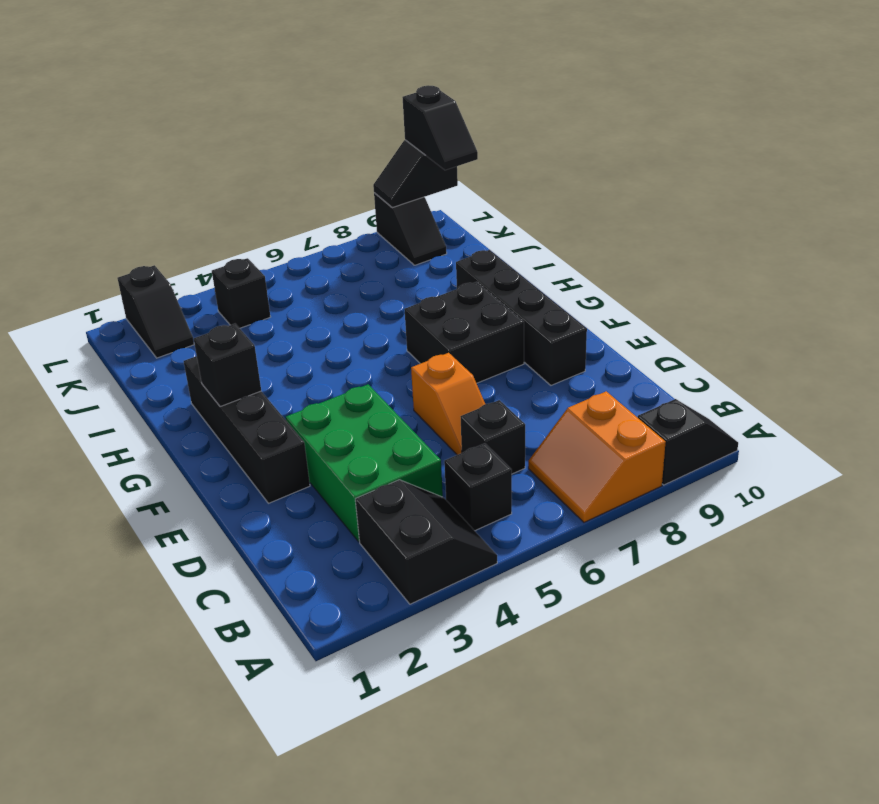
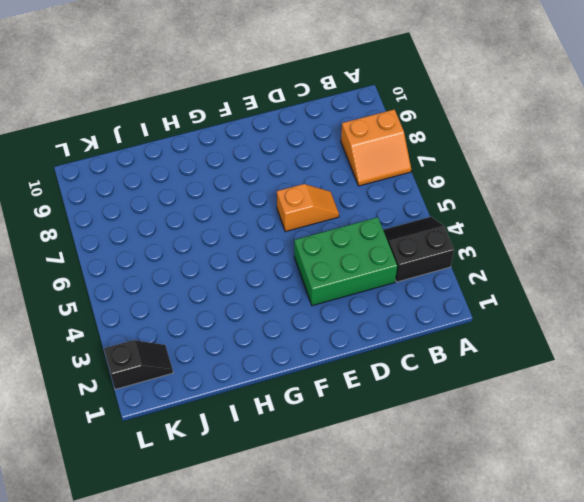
none -> black slope A9:A10 level 1 top 9
none -> black brick B5 level 1
none -> black brick C6 level 1

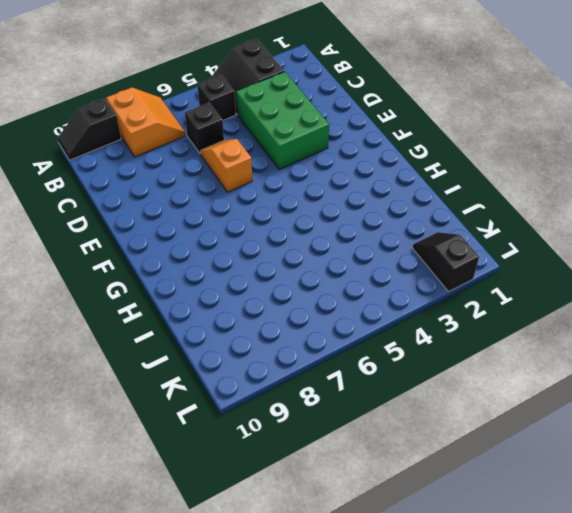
none -> black brick E2:H2 level 1
none -> black brick E9:H9 level 1
none -> black brick F7:G8 level 1

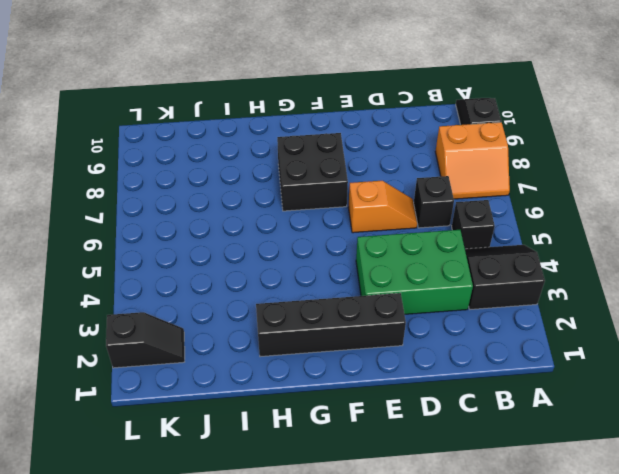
none -> black brick E9:H9 level 1
none -> black brick K4 level 1
none -> black slope K9:L9 level 1 top L

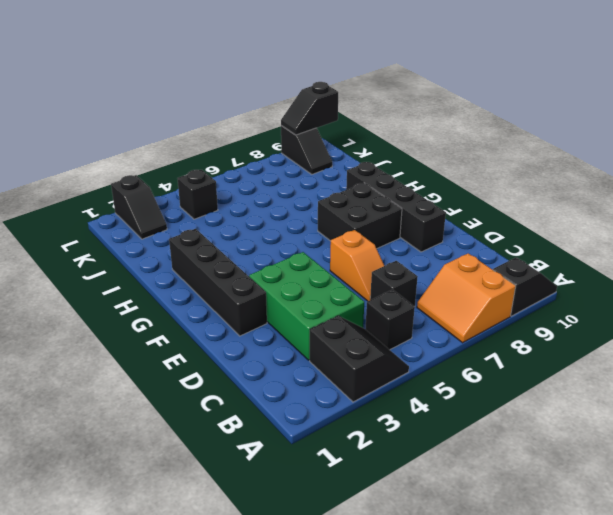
none -> black brick G2 level 2
none -> black slope K10:L10 level 3 top L

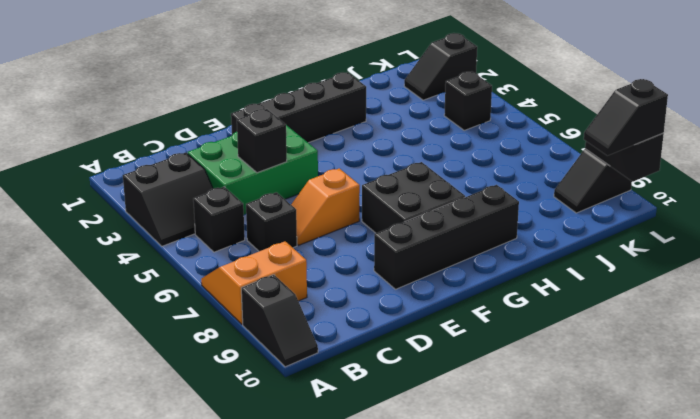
black brick D4 level 2 -> black brick G2 level 2

